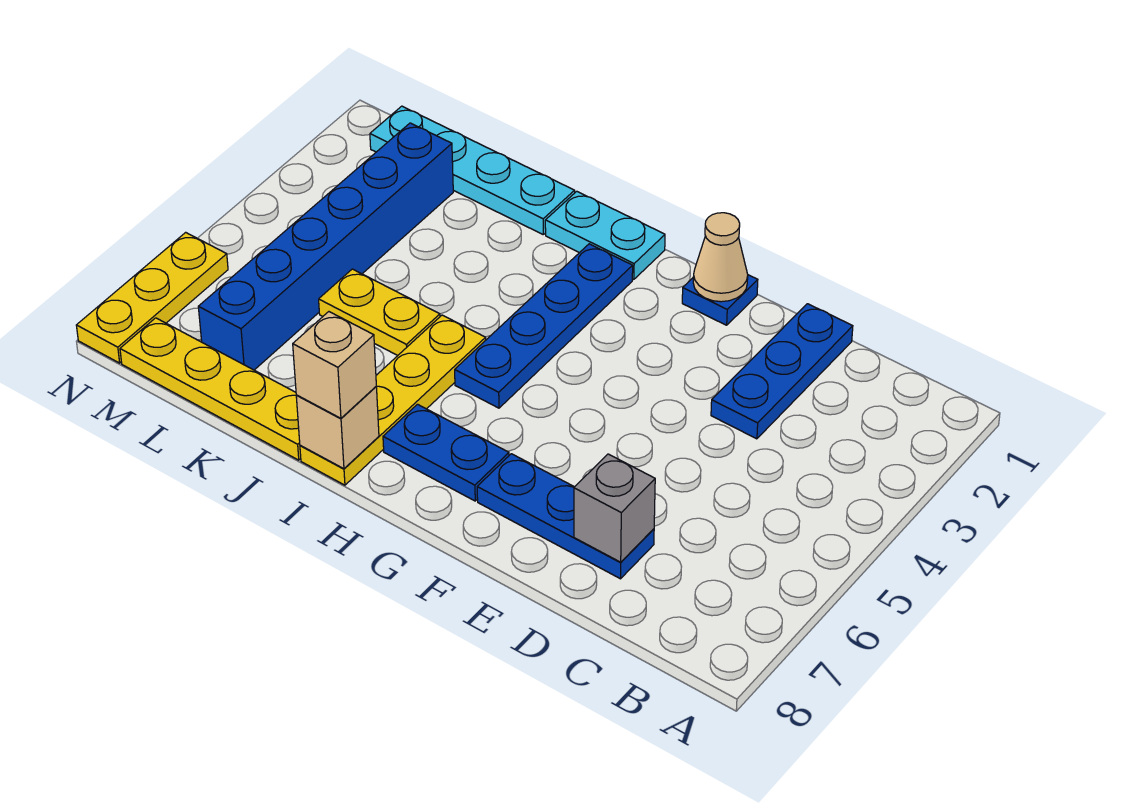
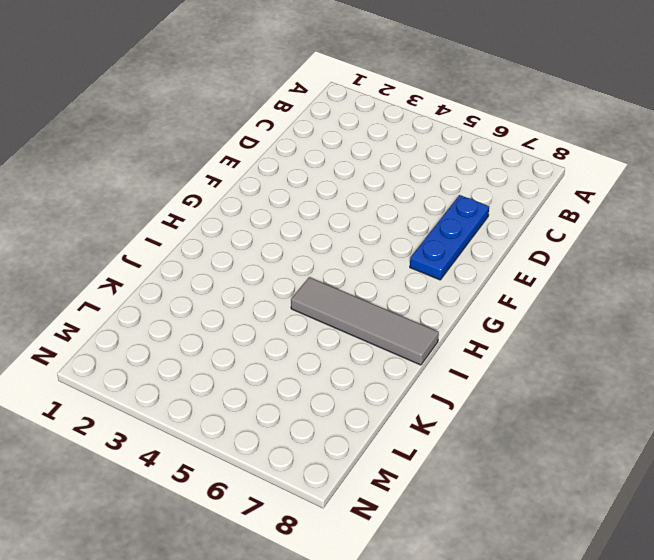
grey tile I5:I8 level 1 -> yellow plate I5:I8 level 1
none -> blue plate D1:D3 level 1
none -> blue plate F1 level 1
none -> blue plate G7:H7 level 1

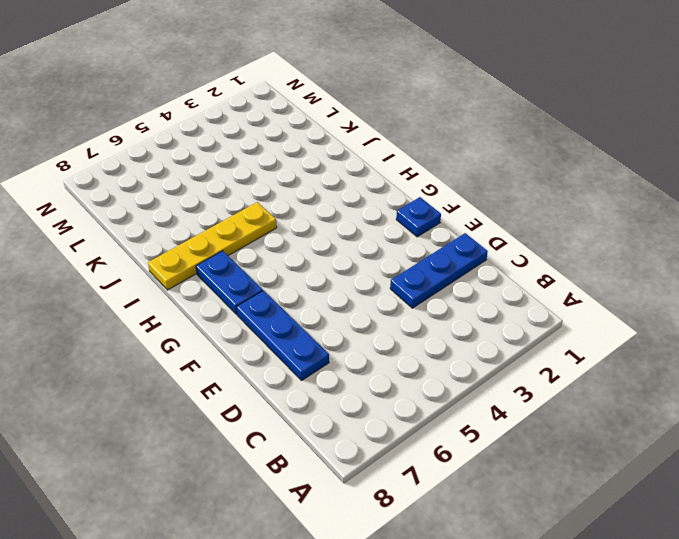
none -> cyan plate H1:I1 level 1
none -> blue plate H2:H5 level 1
none -> cyan plate J1:M1 level 1

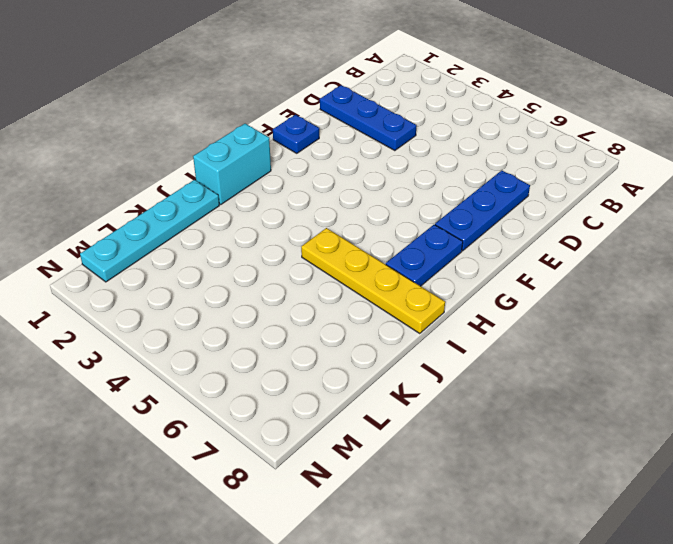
cyan brick H1:I1 level 1 -> cyan plate H1:I1 level 1
none -> blue plate H2:H5 level 1
none -> yellow plate J5:K5 level 1
none -> yellow plate J8:M8 level 1

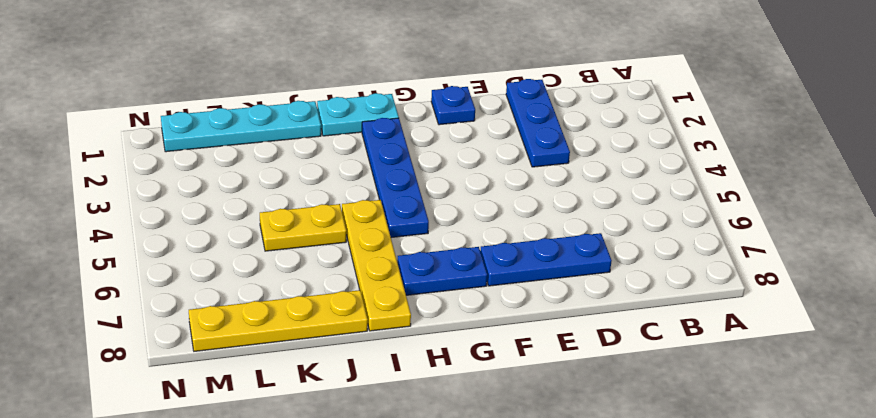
none -> blue brick L2:L7 level 1
none -> yellow plate N6:N8 level 1
none -> grey brick D7 level 2

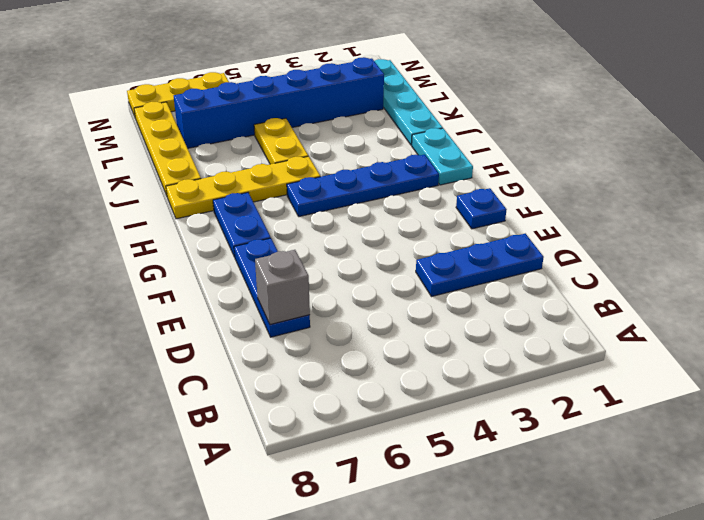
none -> tan cone F1 level 2
none -> tan brick I8 level 2
none -> tan brick I8 level 3

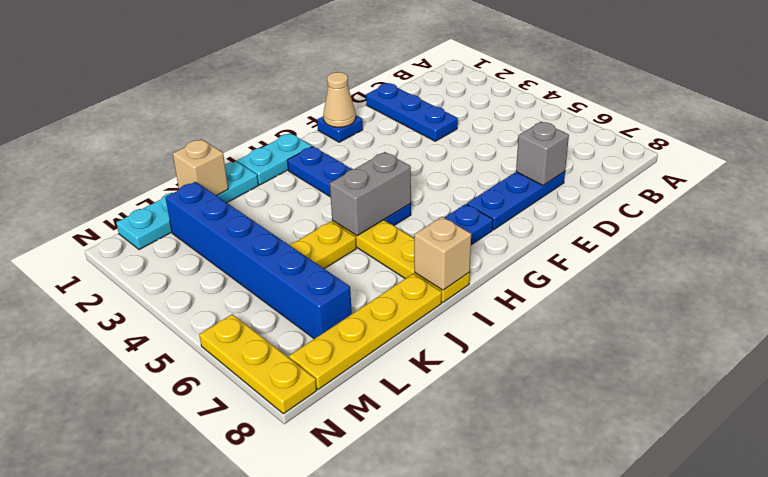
grey brick H5:I5 level 2 -> none
tan brick K1 level 2 -> tan brick I8 level 3

